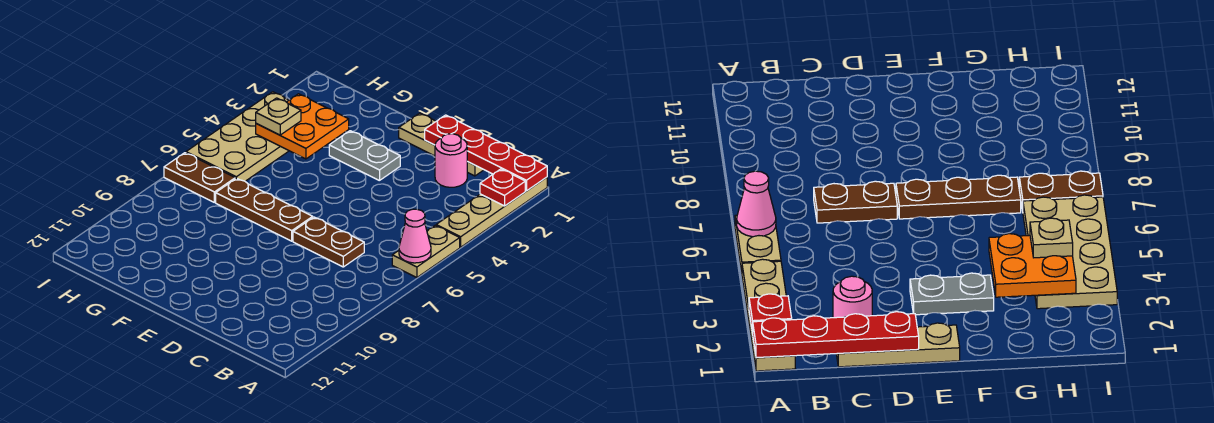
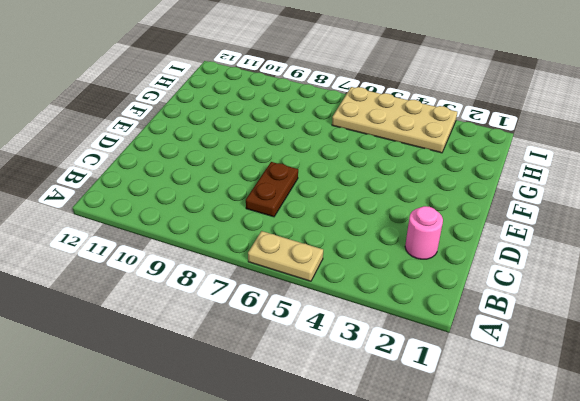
none -> tan plate A1:A4 level 1
none -> tan plate C1:E1 level 1
none -> grey plate E3:F3 level 1

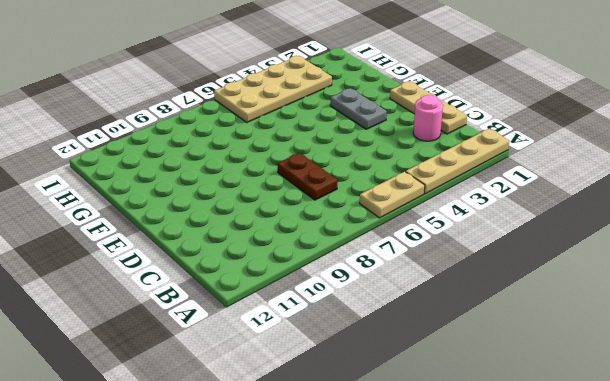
none -> brown plate E7:G7 level 1
none -> brown plate H7:I7 level 1
none -> red plate A1:D1 level 2

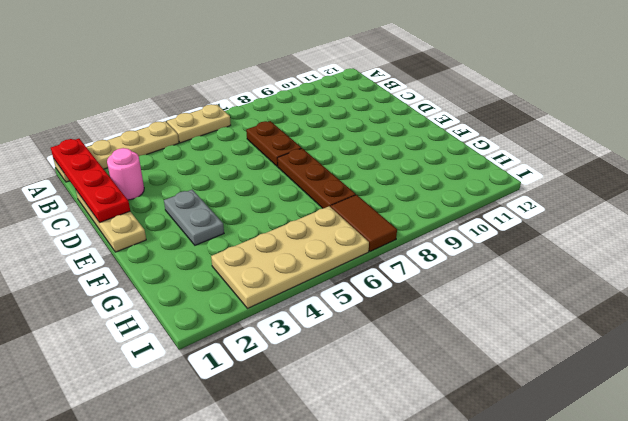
brown tile H7:I7 level 1 -> brown plate H7:I7 level 1
none -> red plate A2 level 2
none -> pink cone A6 level 2
none -> orange plate G3:H4 level 2

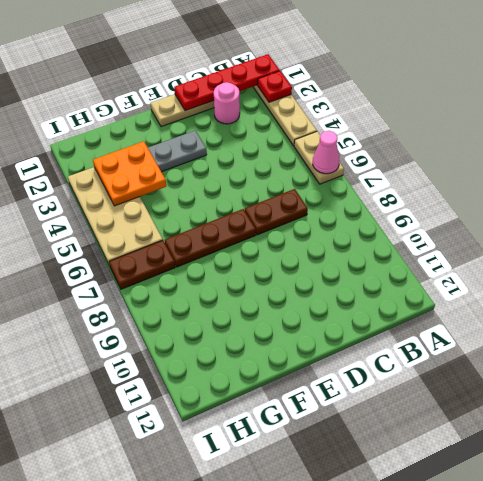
none -> tan plate H4 level 3

